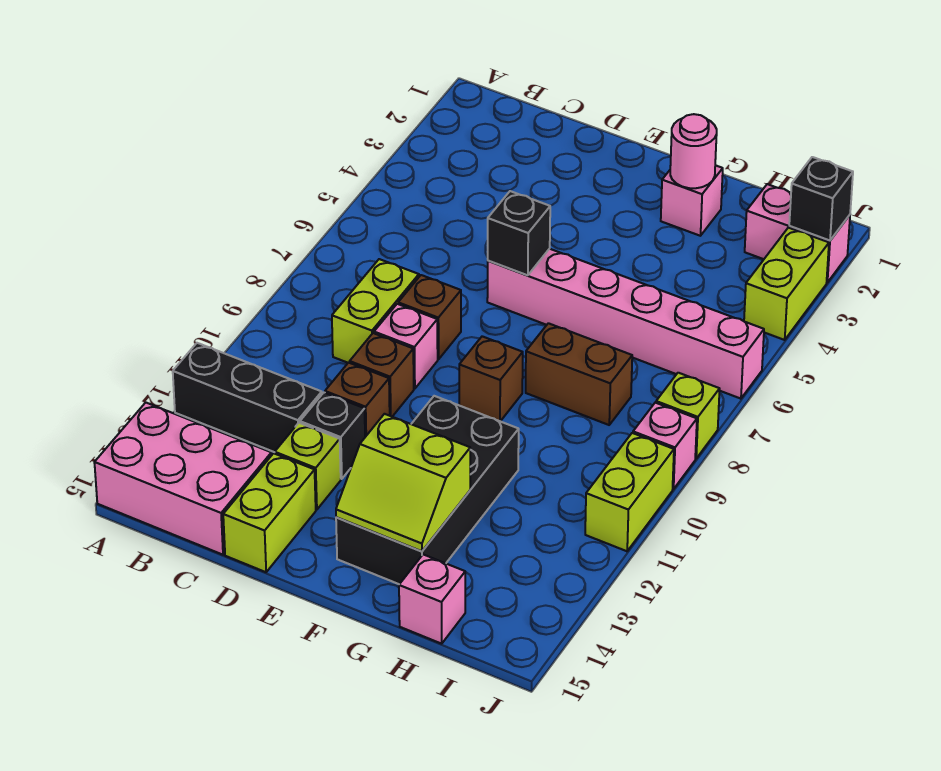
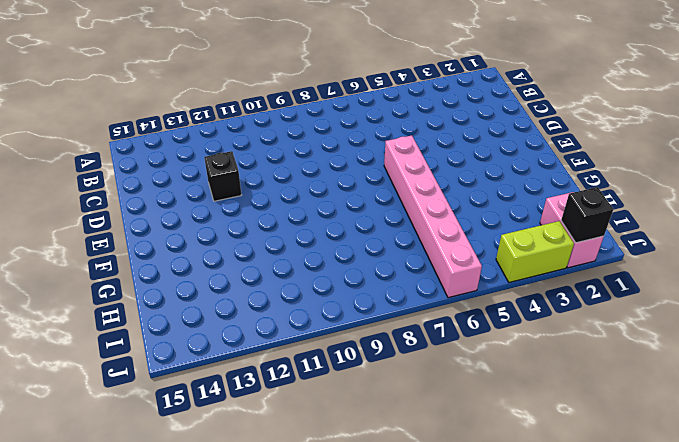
none -> black brick A12:C12 level 1
none -> pink brick A14:C15 level 1
none -> lime brick C8:C9 level 1

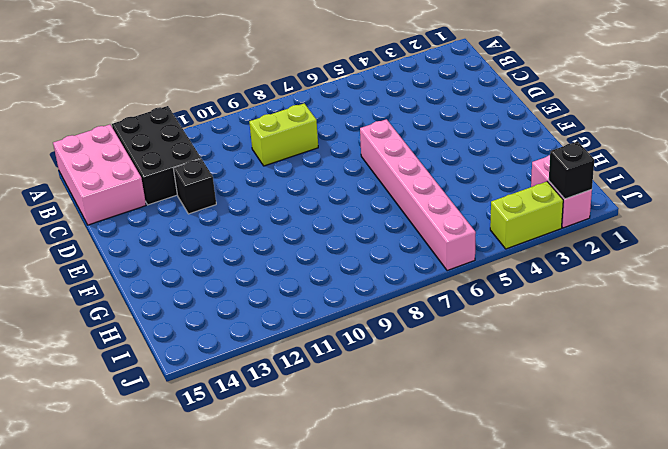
black brick A12:C13 level 1 -> black brick A12:C12 level 1
none -> brown brick D8 level 1
none -> pink brick D9 level 1
none -> brown brick D10 level 1

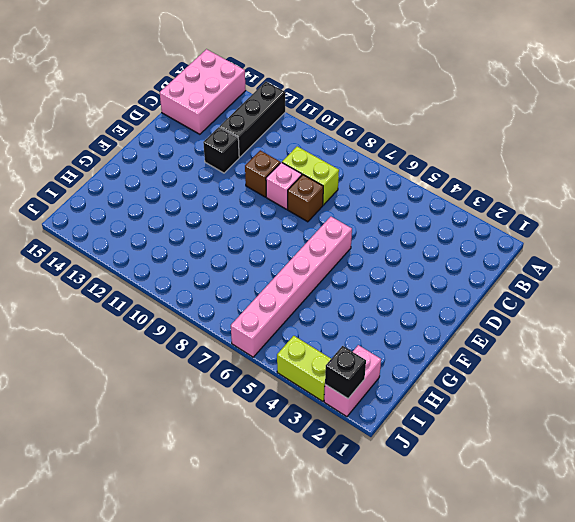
none -> brown brick D11 level 1
none -> lime brick D13 level 1
none -> lime brick D14:D15 level 1

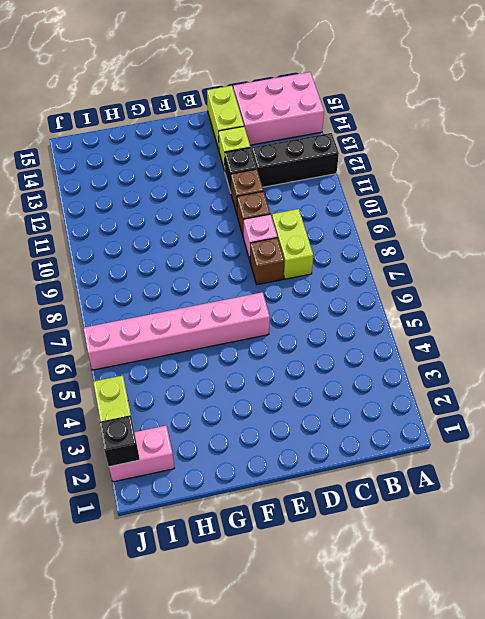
none -> brown brick F9 level 1
none -> black brick F11:G14 level 1
none -> pink brick G2 level 1

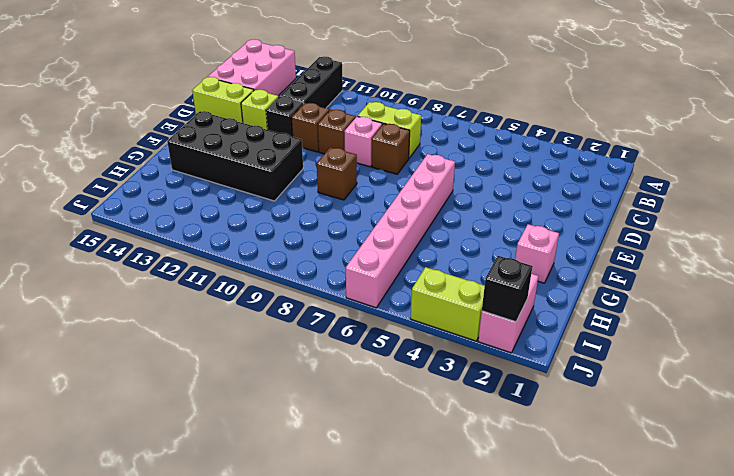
none -> brown brick G8:H8 level 1
none -> pink brick H15 level 1
none -> lime brick J8 level 1

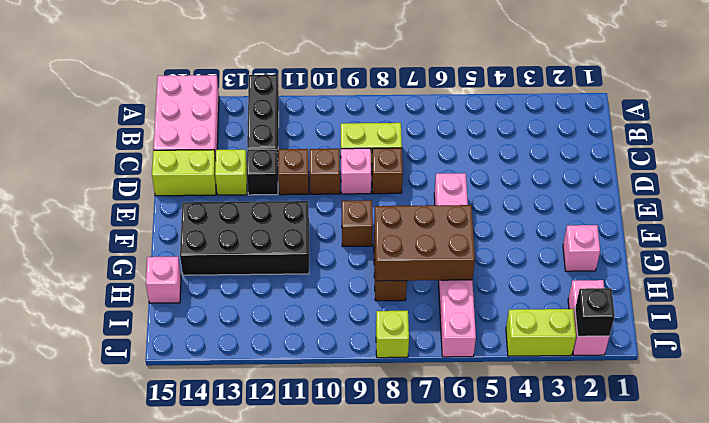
brown brick G6:H8 level 2 -> none
none -> pink brick J9 level 1
none -> lime brick J10:J11 level 1
none -> black brick E6 level 2

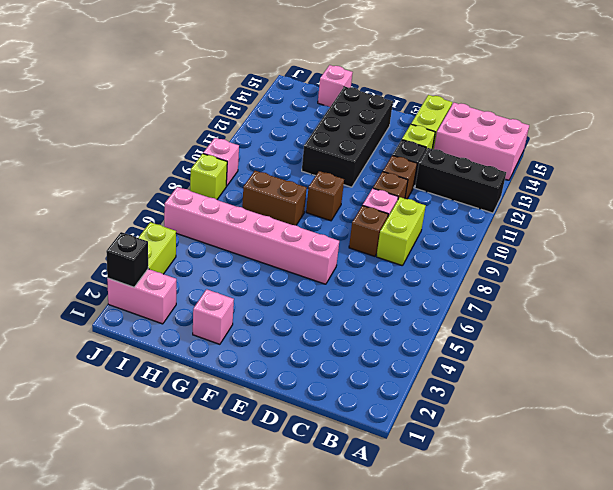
none -> lime brick J10:J11 level 1
none -> black brick E6 level 2
none -> lime slope F13:G14 level 2 top 13

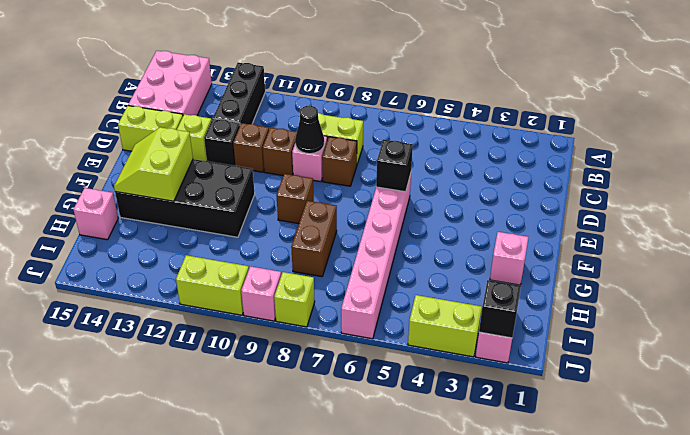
black cone D9 level 2 -> none
none -> pink round brick G2 level 2

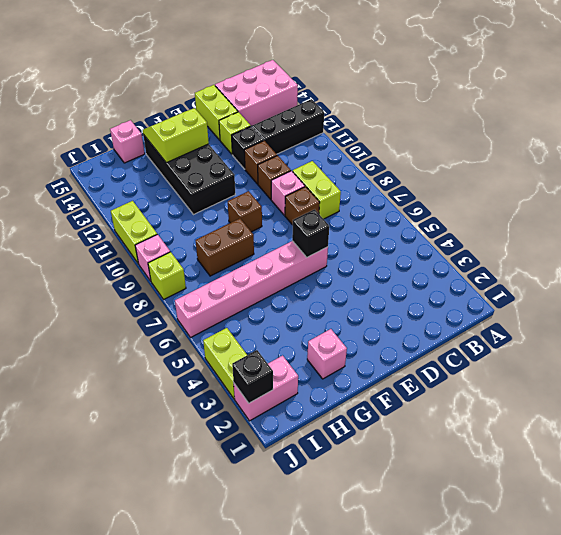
none -> pink round brick G2 level 2

